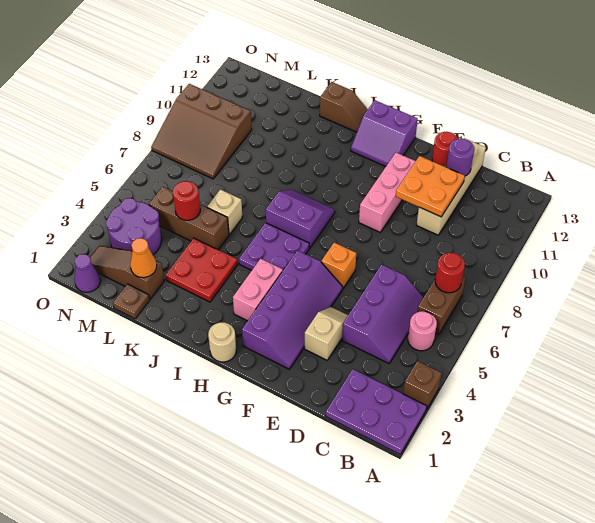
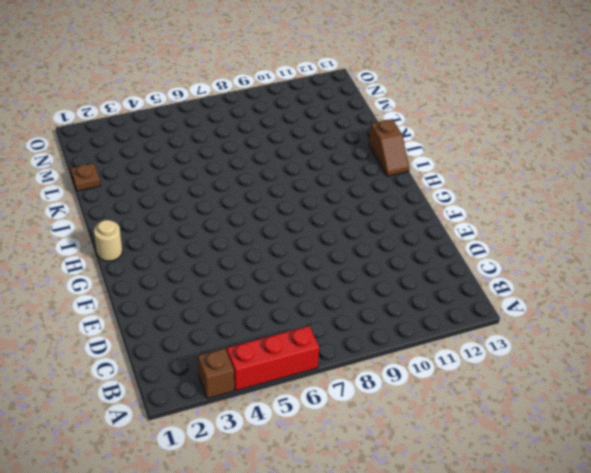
red brick A4:A6 level 1 -> none
none -> purple plate A1:C2 level 1
none -> pink round brick B5 level 1
none -> brown brick B6:B7 level 1
none -> purple slope C4:D6 level 1 top D

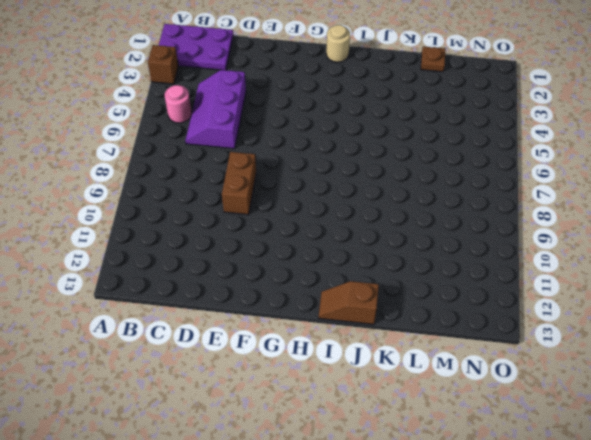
brown brick E8:E9 level 1 -> brown brick B6:B7 level 1
none -> tan brick D10:D13 level 1
none -> tan slope E3:E4 level 1 top 3
none -> red round brick E13 level 1
none -> purple slope F2:G5 level 1 top G

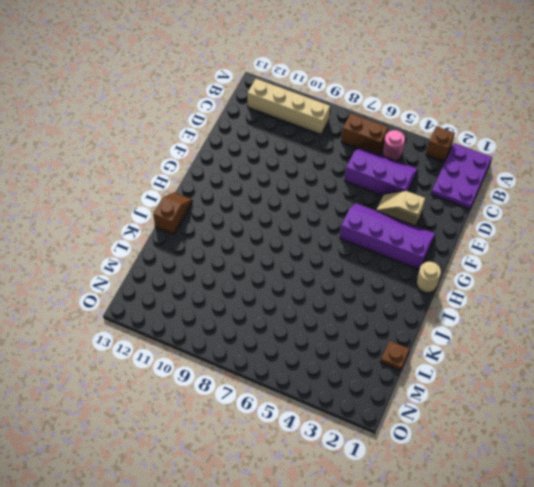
tan brick B9:B12 level 1 -> tan brick D10:D13 level 1
none -> red round brick E13 level 1
none -> orange brick F6 level 1
none -> pink brick F9:F11 level 1
none -> purple slope G12:H13 level 1 top 13

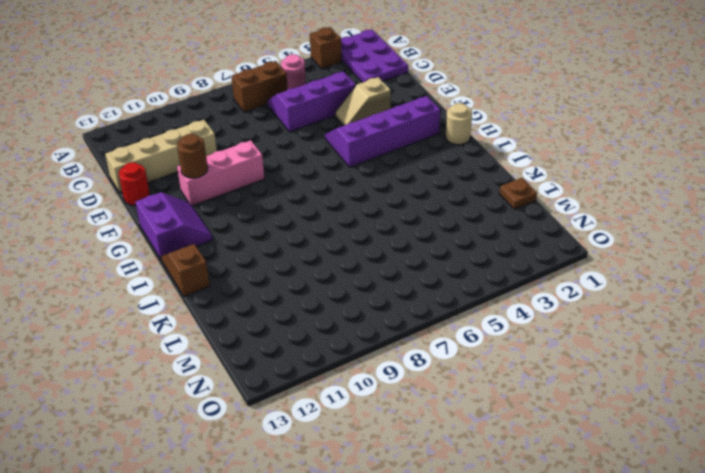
brown round brick F11 level 2 -> none
none -> orange brick F6 level 1
none -> pink brick H3:H4 level 1
none -> purple plate H5:I6 level 1
none -> purple slope H7:I8 level 1 top 7

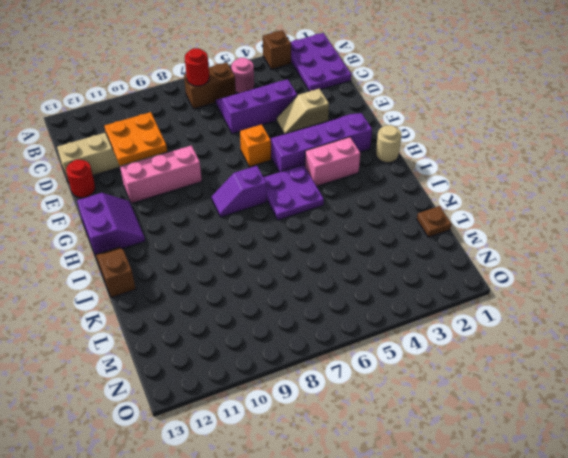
purple slope H7:H8 level 1 top 7 -> purple slope H7:I8 level 1 top 7
none -> red plate J3:K4 level 1
none -> brown brick K5:M5 level 1
none -> tan brick K6 level 1
none -> brown slope L2:N2 level 1 top L

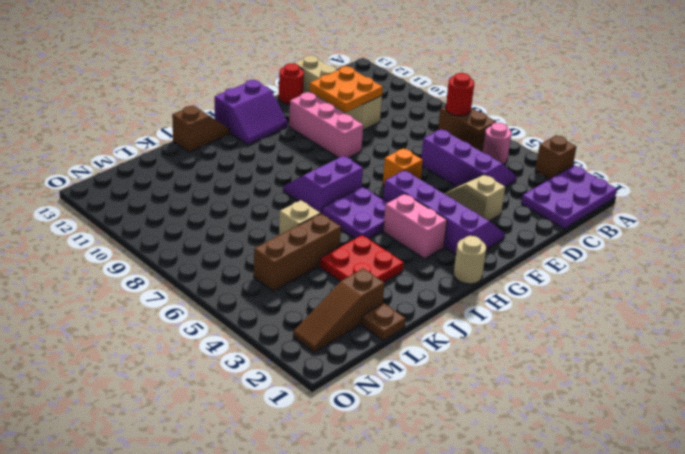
none -> purple round brick M3:N4 level 1
none -> brown slope M8:O10 level 1 top 10
none -> purple cone N1 level 1
none -> purple round brick D12 level 2

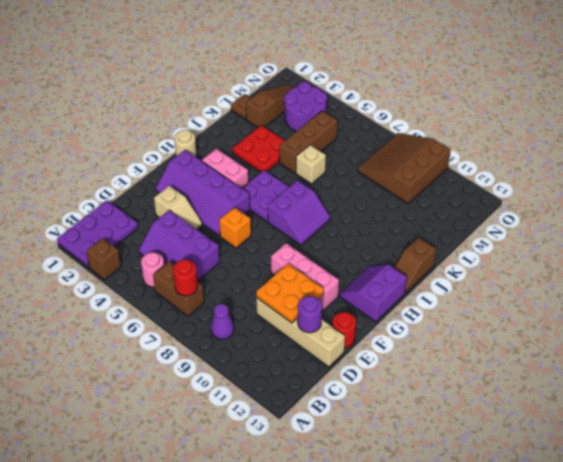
purple cone B9 level 1 -> purple cone N1 level 1
none -> orange cone L2 level 2
none -> red round brick L5 level 2

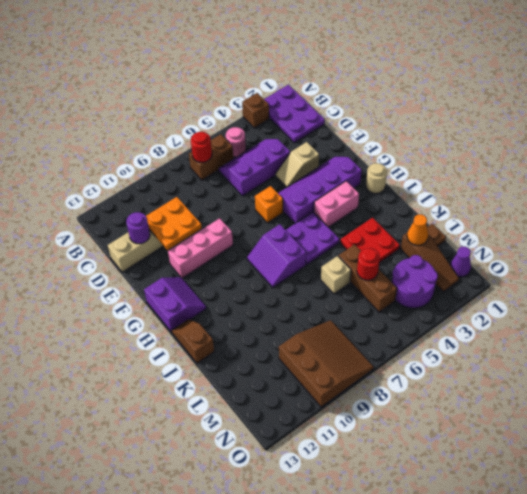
none -> red round brick E13 level 1

